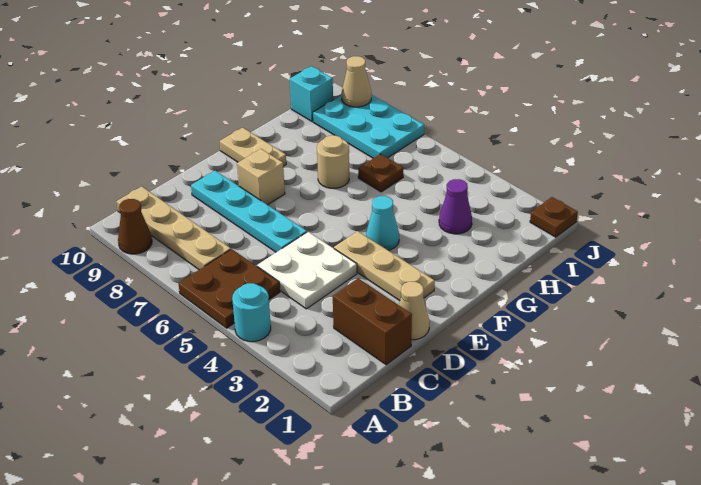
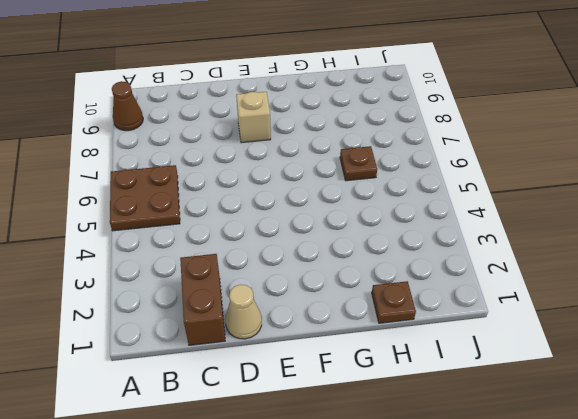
brown plate H1 level 1 -> brown plate J1 level 1
none -> cyan round brick A4 level 1
none -> tan plate B7:B10 level 1
none -> white plate C4:D5 level 1

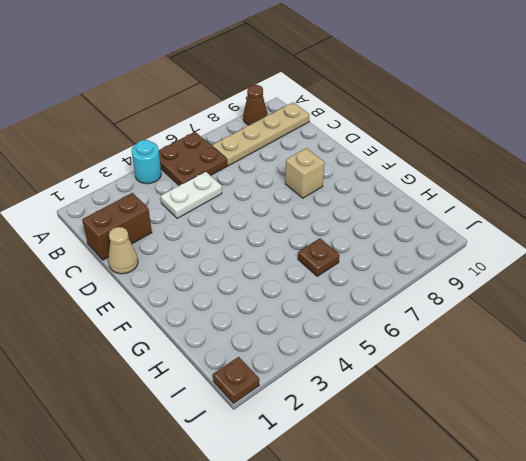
white plate C4:C5 level 1 -> white plate C4:D5 level 1
none -> cyan plate D6:D9 level 1
none -> tan plate E2:E4 level 1
none -> cyan cone F4 level 1

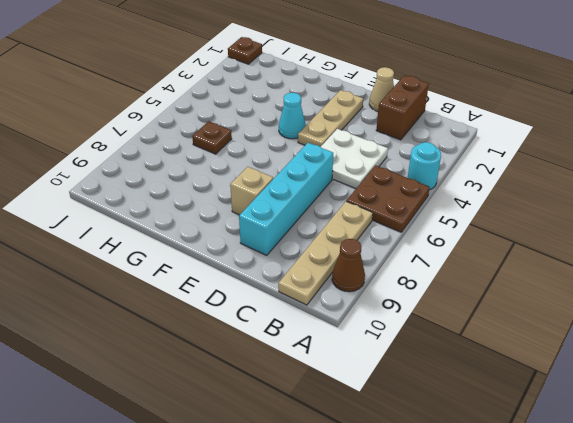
cyan brick D6:D9 level 1 -> cyan plate D6:D9 level 1
none -> tan plate F9:F10 level 1
none -> tan round brick G7 level 1
none -> purple cone H3 level 1

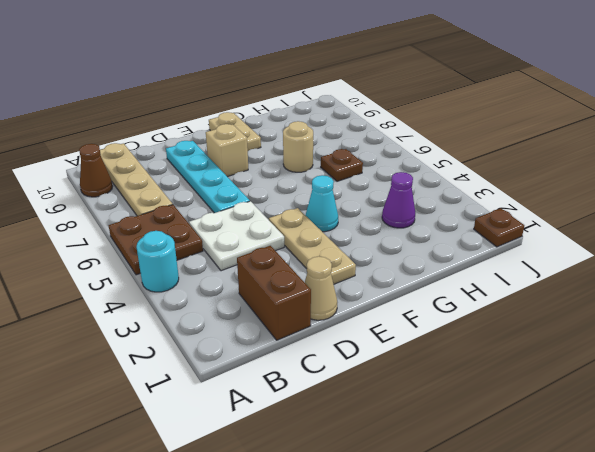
none -> cyan plate I7:J9 level 1
none -> cyan brick I10 level 1
none -> tan cone J9 level 2

